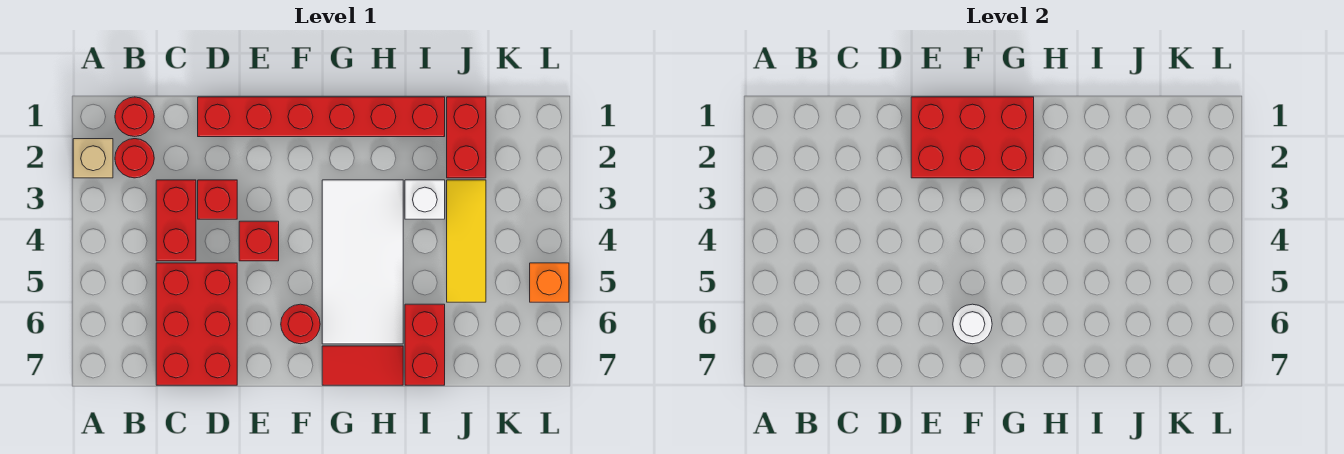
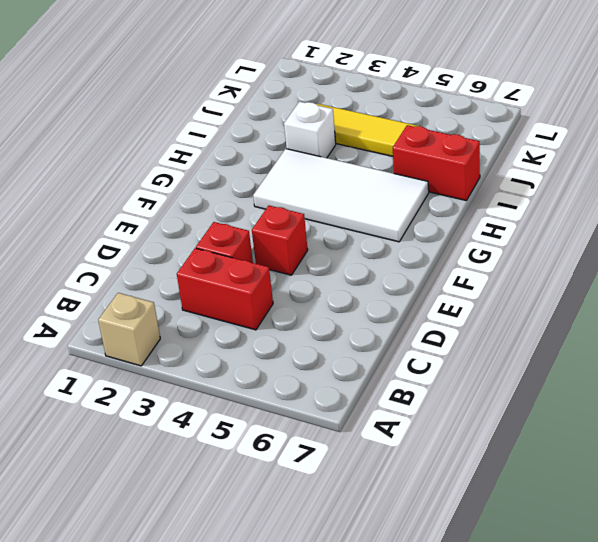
none -> red round brick B1 level 1
none -> red round brick B2 level 1
none -> red brick C5:D7 level 1

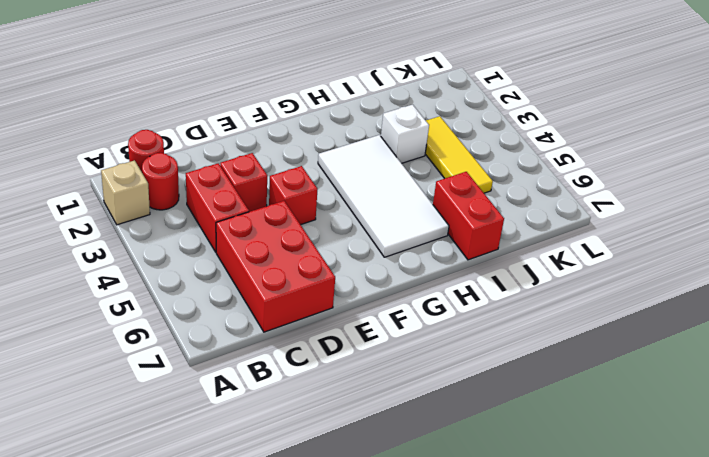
none -> red brick D1:I1 level 1
none -> red round brick F6 level 1
none -> red tile G7:H7 level 1

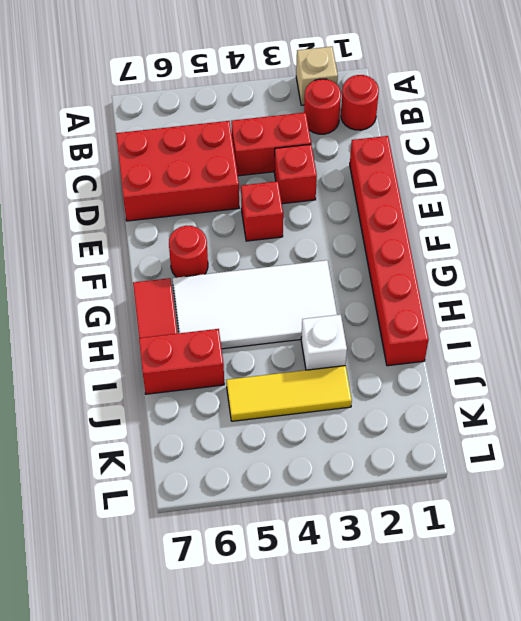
none -> red brick J1:J2 level 1
none -> orange brick L5 level 1
none -> red brick E1:G2 level 2

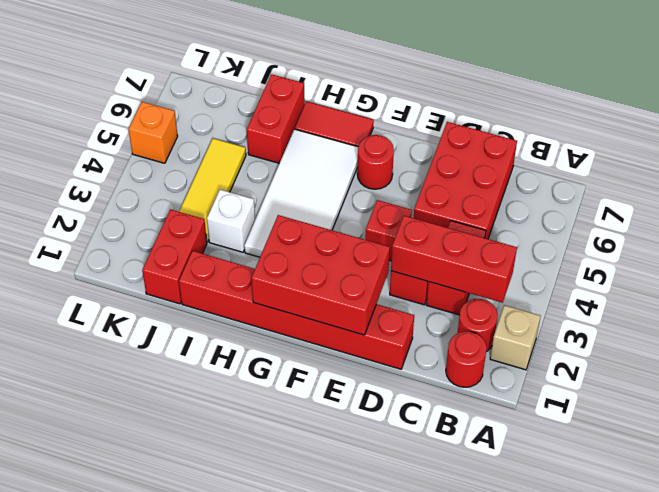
red brick B3:D3 level 2 -> none
none -> white round brick F6 level 2

